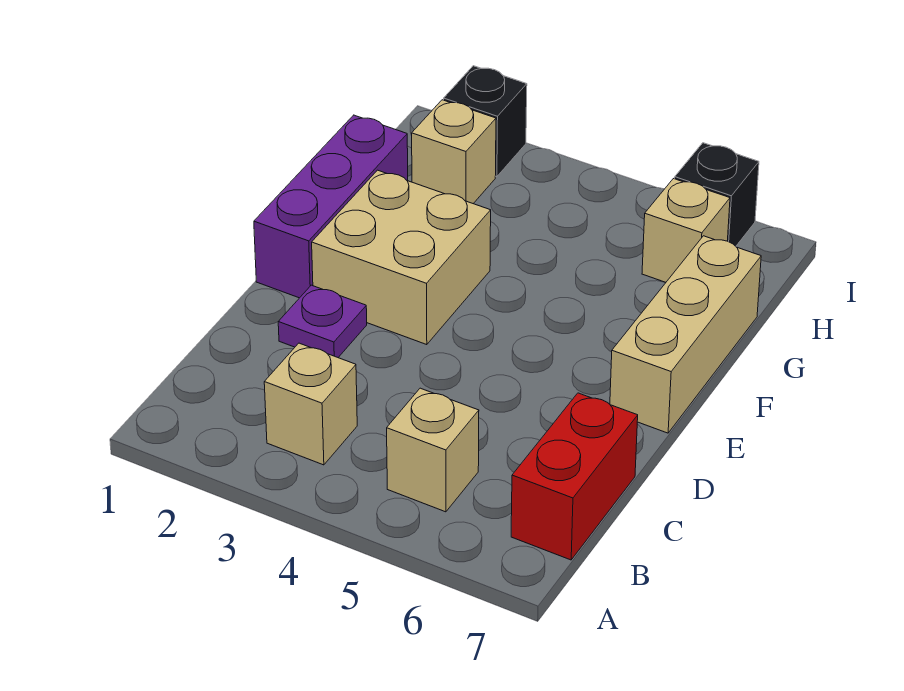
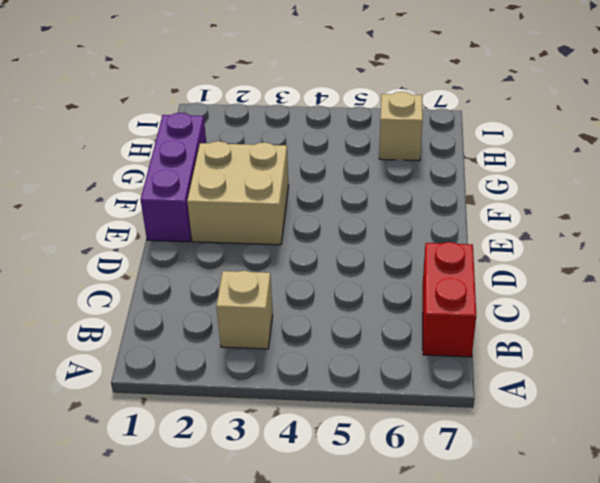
none -> tan brick B5 level 1
none -> purple plate D2 level 1

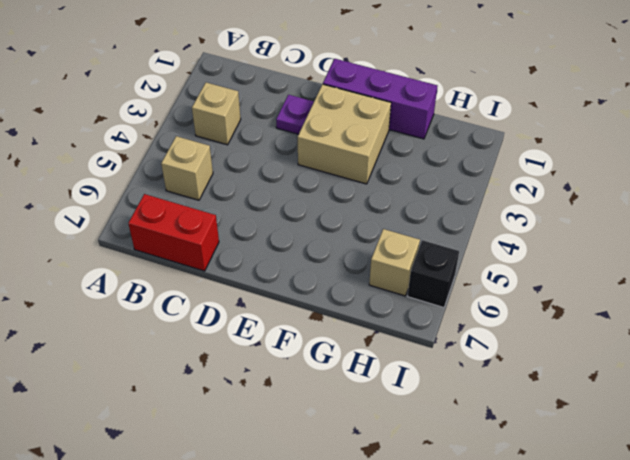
none -> tan brick E7:G7 level 1
none -> tan brick H2 level 1

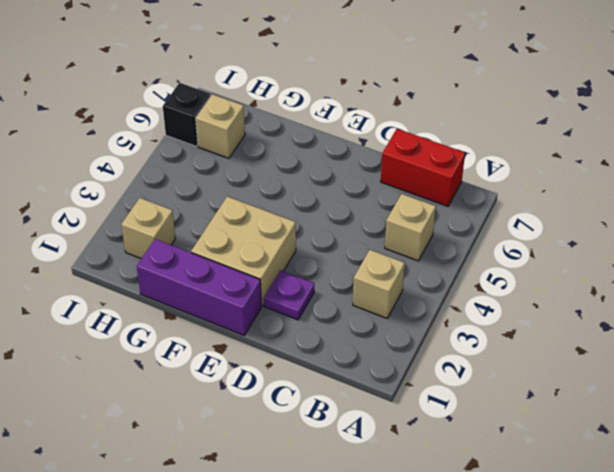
none -> tan brick E7:G7 level 1
none -> black brick I2 level 1

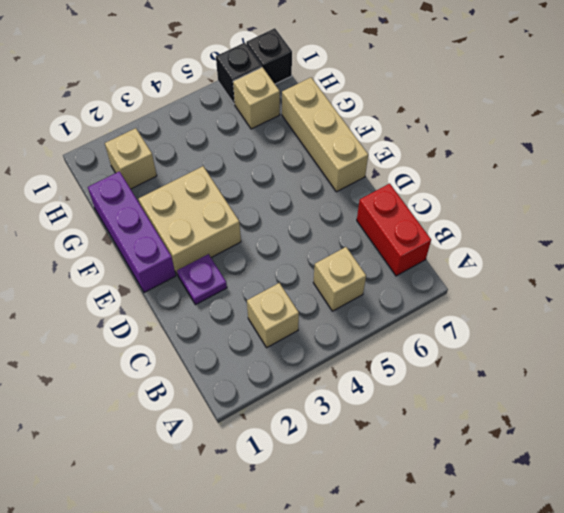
black brick I7 level 1 -> black brick I2 level 1

